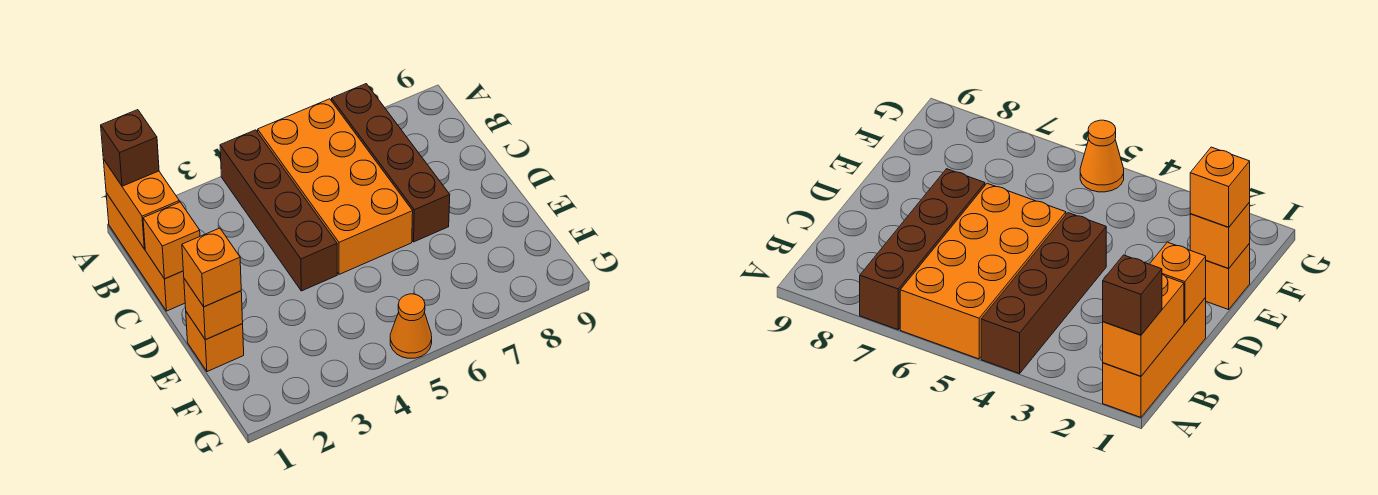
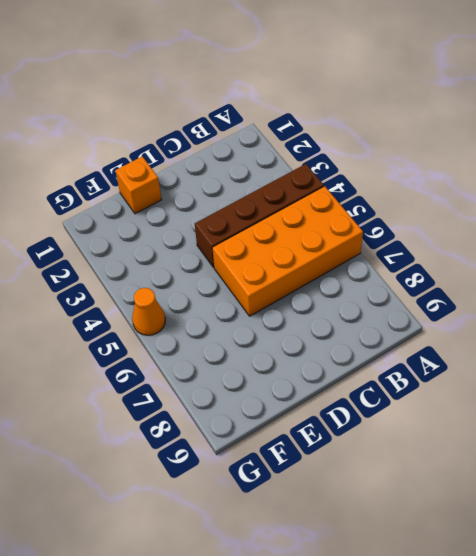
none -> orange brick A1:C1 level 1
none -> brown brick A7:D7 level 1

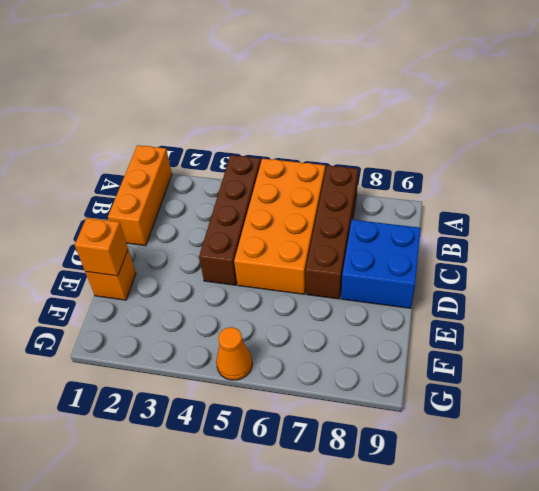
blue brick C8:D9 level 1 -> none
none -> orange brick A1:B1 level 2
none -> orange brick C1 level 2

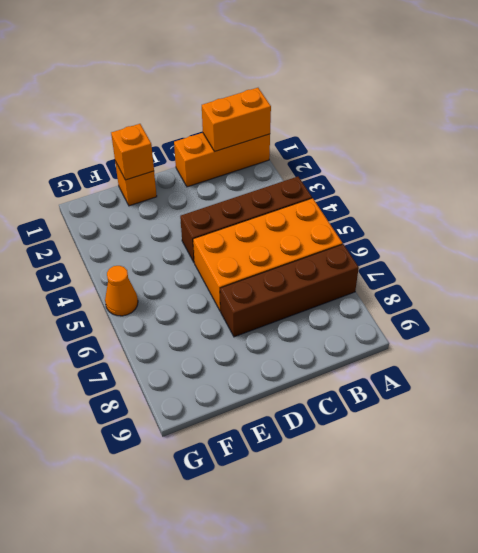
none -> orange brick C1 level 2
none -> brown brick A1 level 3

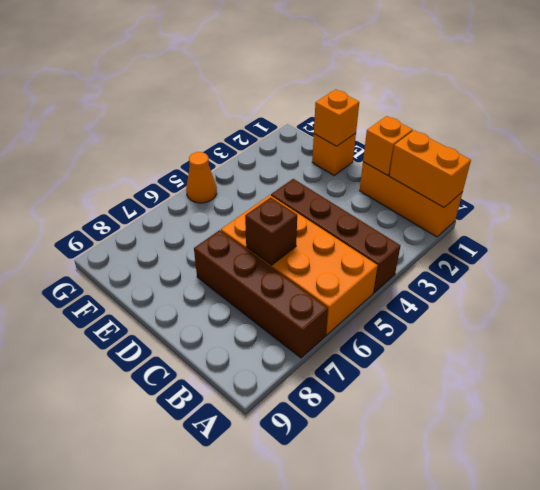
brown brick C6 level 2 -> brown brick A1 level 3
none -> orange brick E1 level 3

